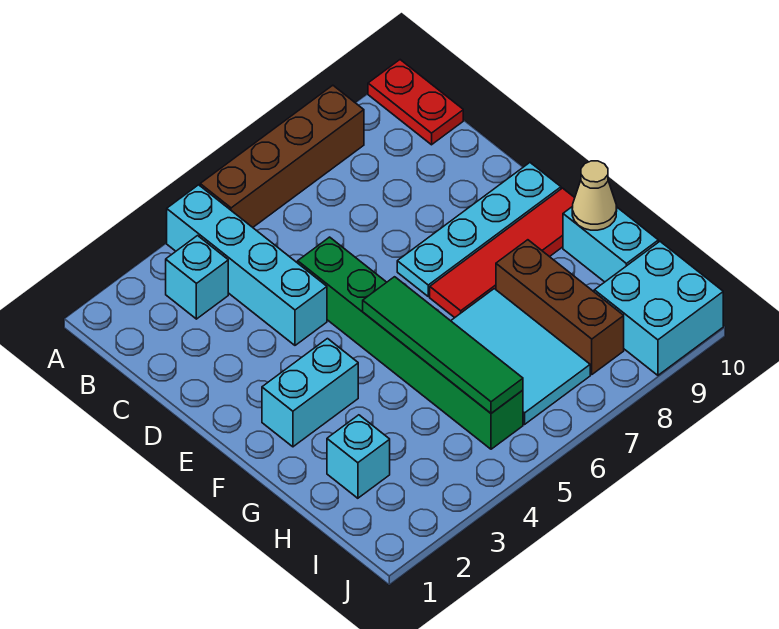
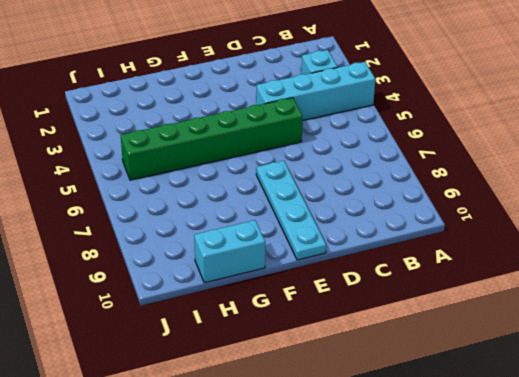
none -> brown brick A5:A8 level 1
none -> red plate A10:B10 level 1
none -> cyan brick F2:F3 level 1

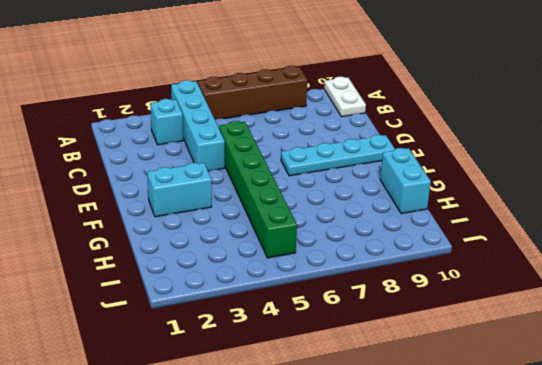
white plate A10:B10 level 1 -> red plate A10:B10 level 1
none -> red tile F7:F10 level 1
none -> cyan tile G6:I7 level 1
none -> brown brick G8:I8 level 1

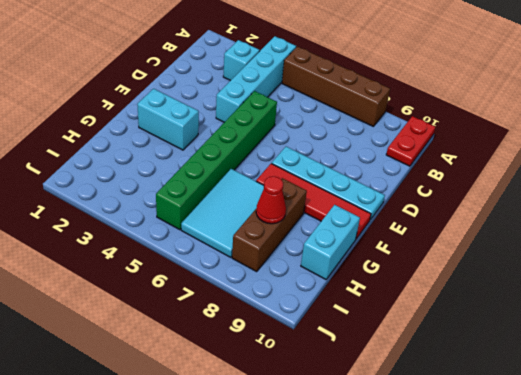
red cone H8 level 2 -> none
none -> cyan brick H2 level 1
none -> cyan brick I9:J10 level 1
none -> green tile F5:I5 level 2

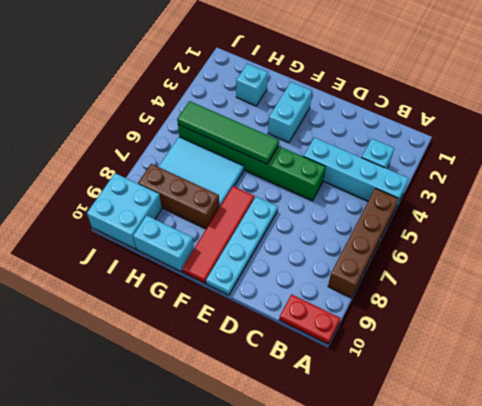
none -> tan cone G10 level 2

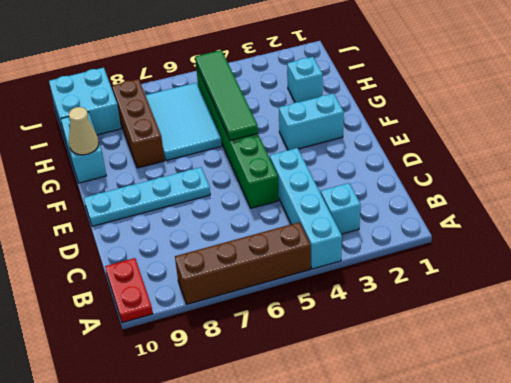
none -> red tile F7:F10 level 1

